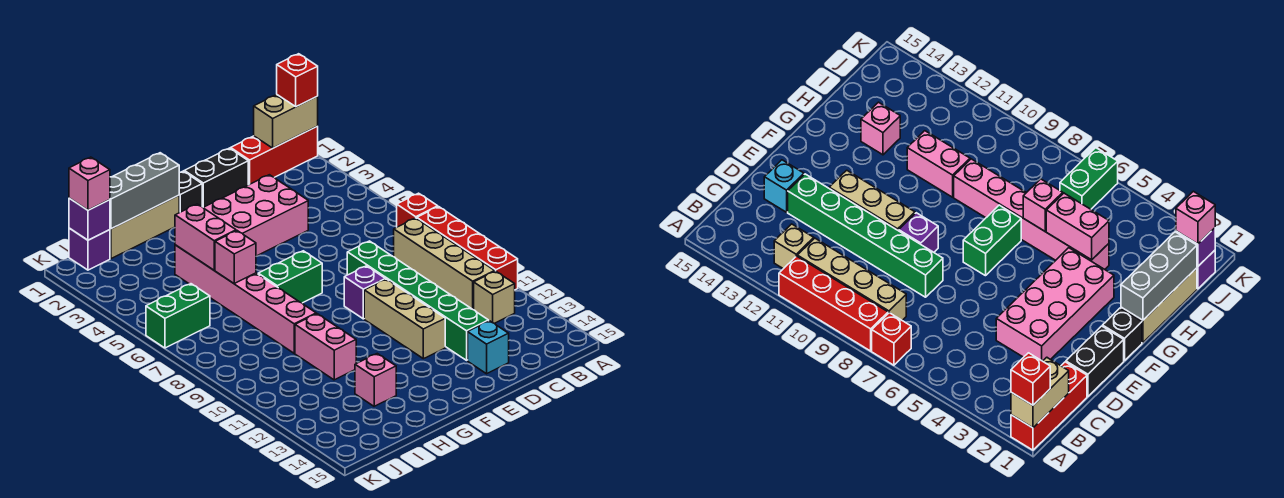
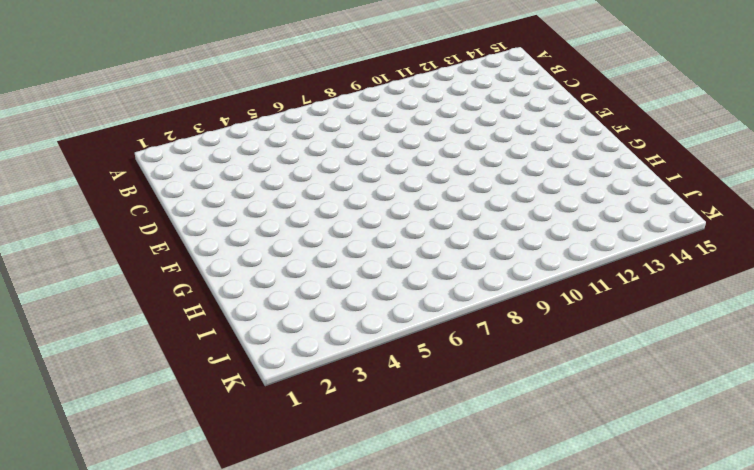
none -> red brick A1:C1 level 1
none -> red brick A7 level 1
none -> red brick A8:A11 level 1

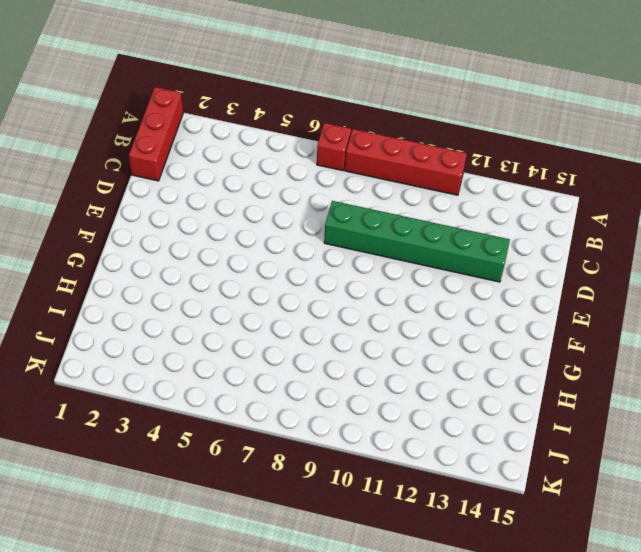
none -> tan brick B8:B11 level 1
none -> tan brick B12 level 1
none -> black brick D1:E1 level 1

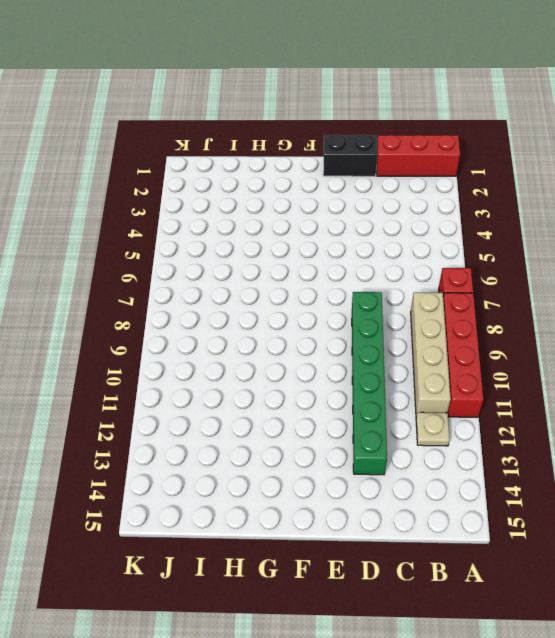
tan plate B12 level 1 -> tan brick B12 level 1
none -> pink brick D3:G4 level 1
none -> cyan brick D14 level 1
none -> purple brick E9 level 1

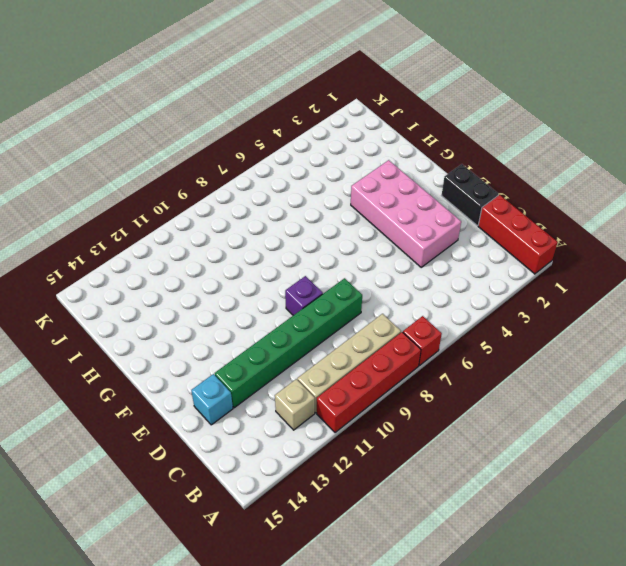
none -> tan brick E10:E12 level 1
none -> black brick F1 level 1
none -> green brick F7:G7 level 1

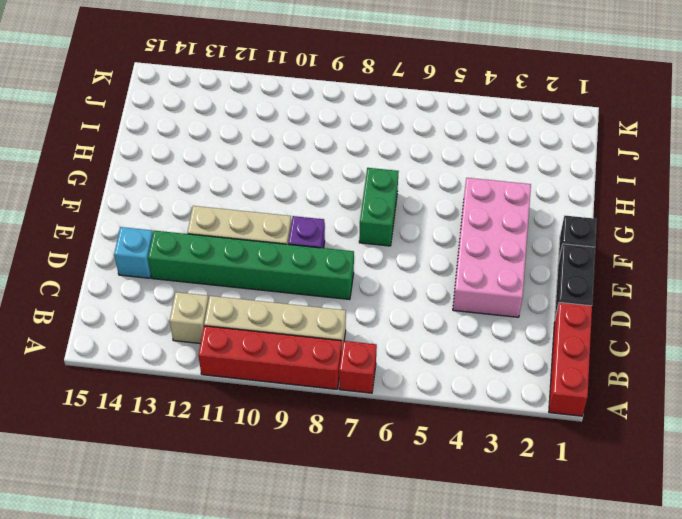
none -> tan brick G1:I1 level 1
none -> pink brick H4:H9 level 1
none -> pink brick H10:H11 level 1

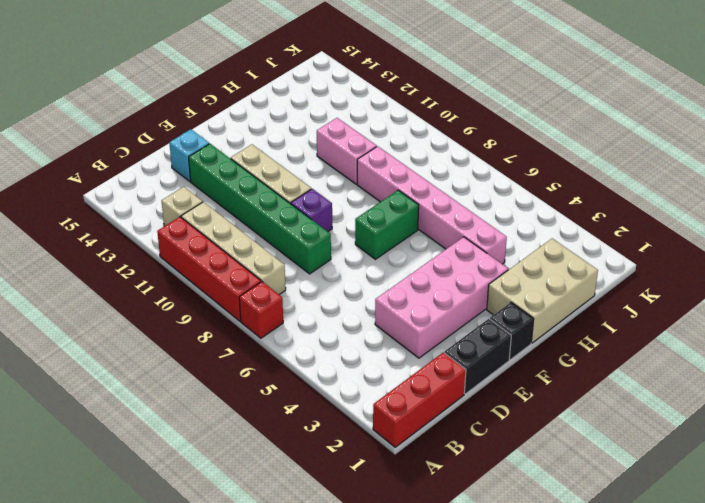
tan brick G1:I2 level 1 -> tan brick G1:I1 level 1
none -> pink brick H13 level 1
none -> purple brick J1 level 1
none -> green brick J6:K6 level 1

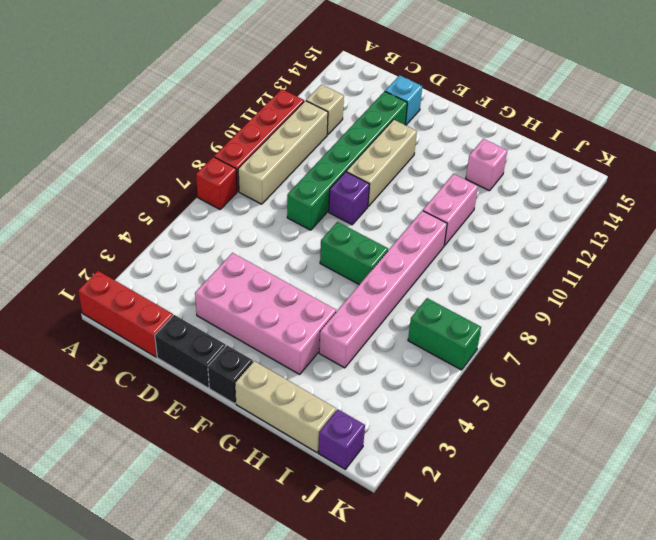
none -> tan brick A1:B1 level 2
none -> grey brick G1:I1 level 2
none -> pink brick H4:H5 level 2

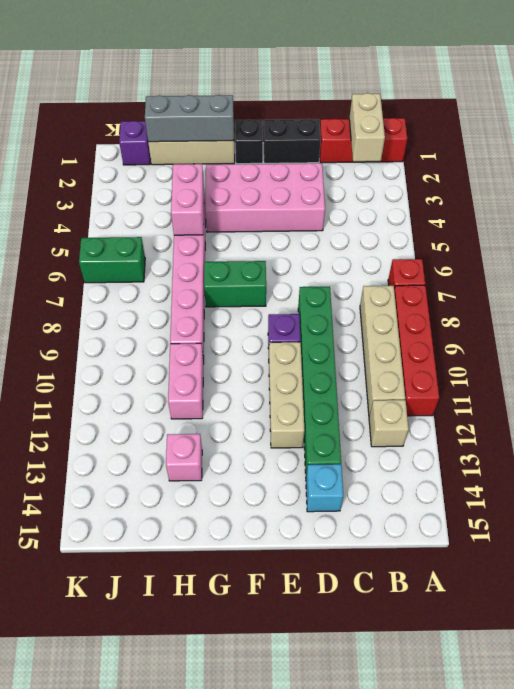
tan brick B1:B2 level 2 -> tan brick A1:B1 level 2
none -> pink brick H6 level 2
none -> purple brick J1 level 2
none -> red brick A1 level 3

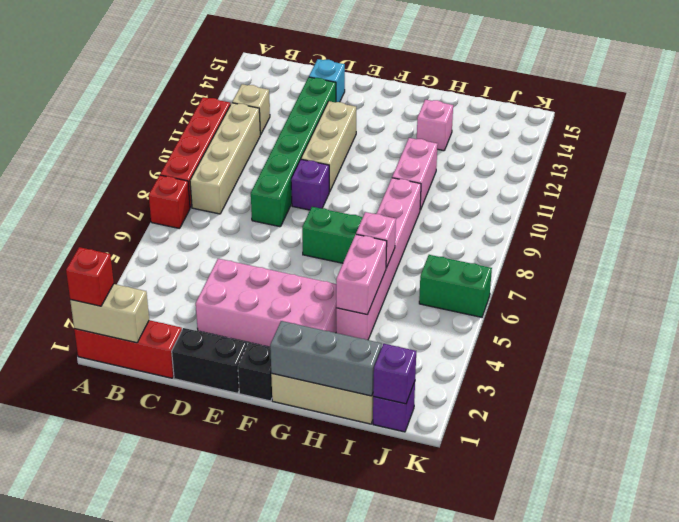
none -> pink brick J1 level 3

